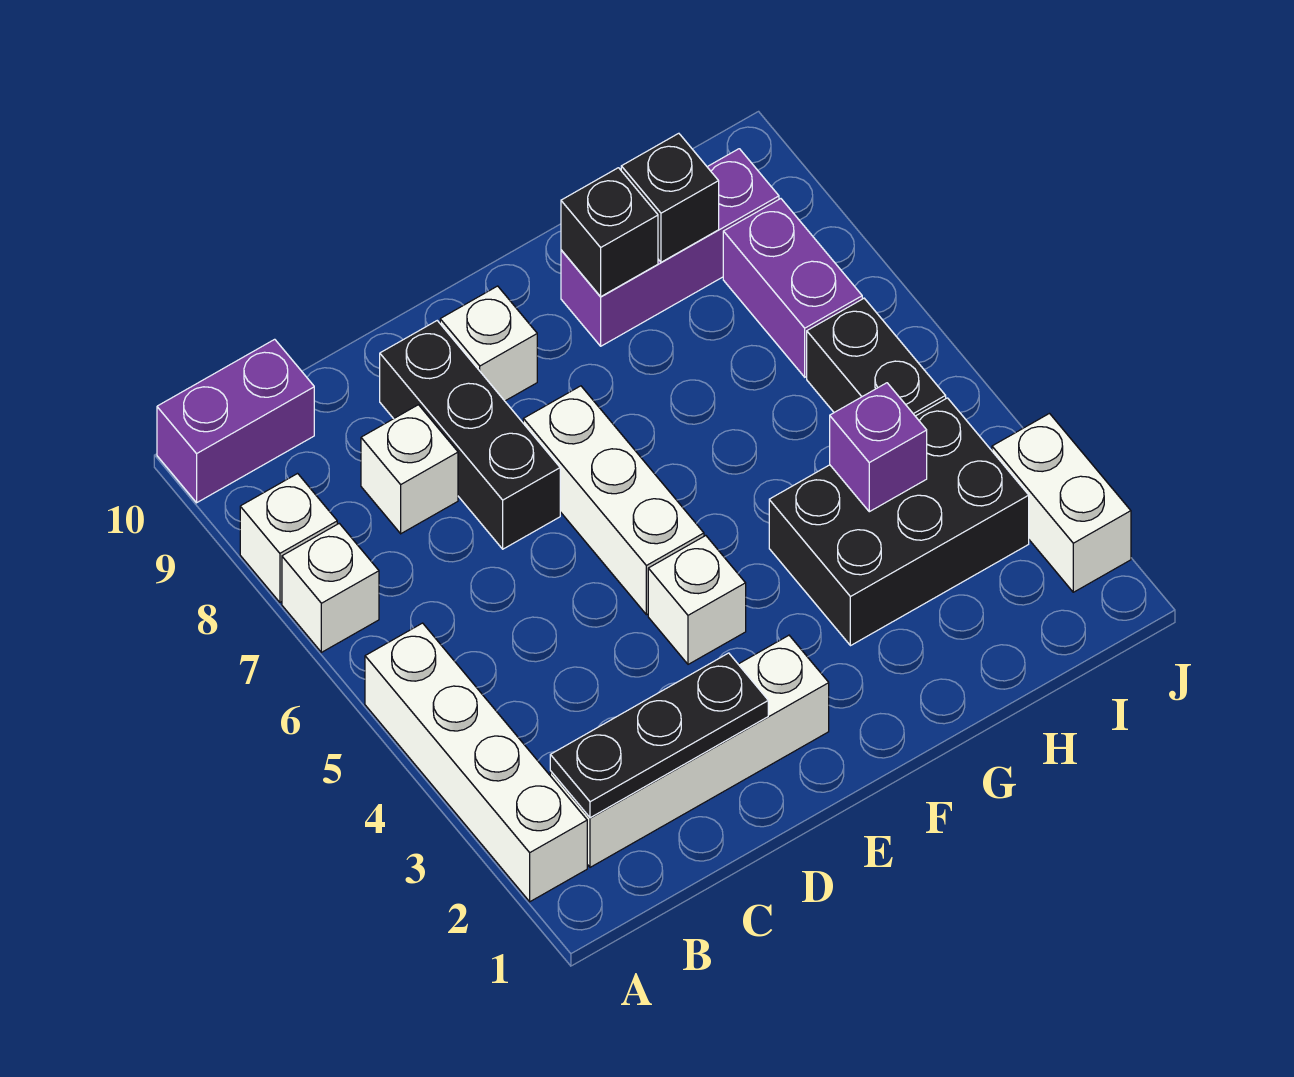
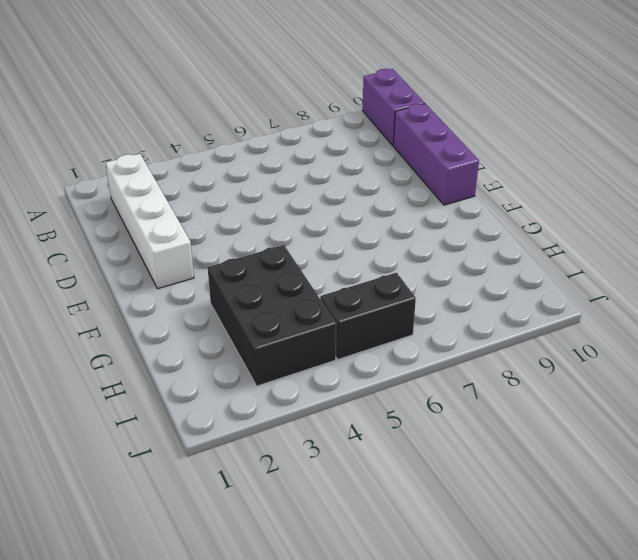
purple brick C10:E10 level 1 -> purple brick G9:I9 level 1
none -> white brick A2:A5 level 1
none -> white brick A7 level 1
none -> white brick A8 level 1

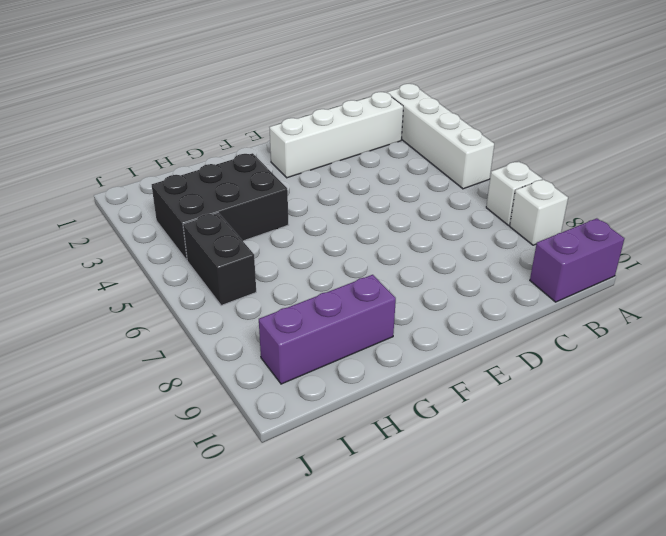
none -> white brick C8 level 1
none -> black brick D7:D9 level 1
none -> white brick E4 level 1

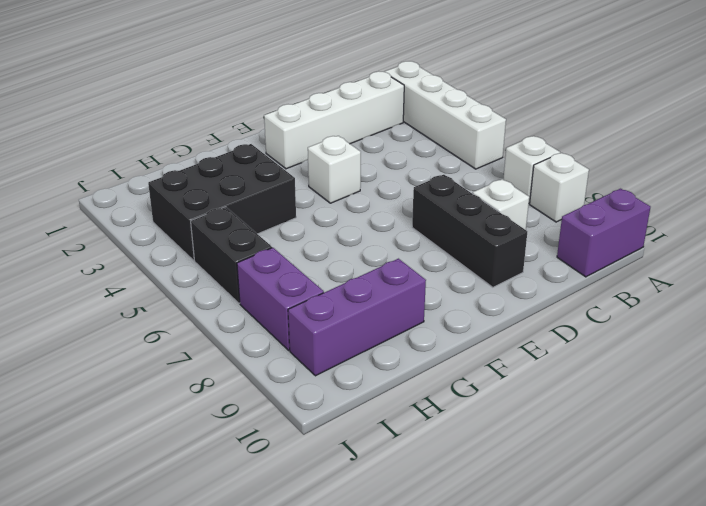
none -> white brick E5:E7 level 1
none -> white brick E9 level 1
none -> white brick J2:J3 level 1

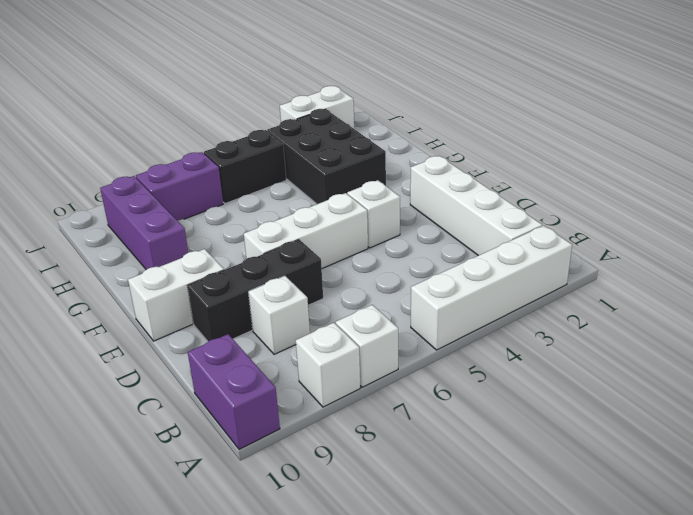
white brick E9:E10 level 1 -> white brick E9 level 1
none -> black plate B2:D2 level 2
none -> black brick G9 level 2
none -> purple brick H4 level 2

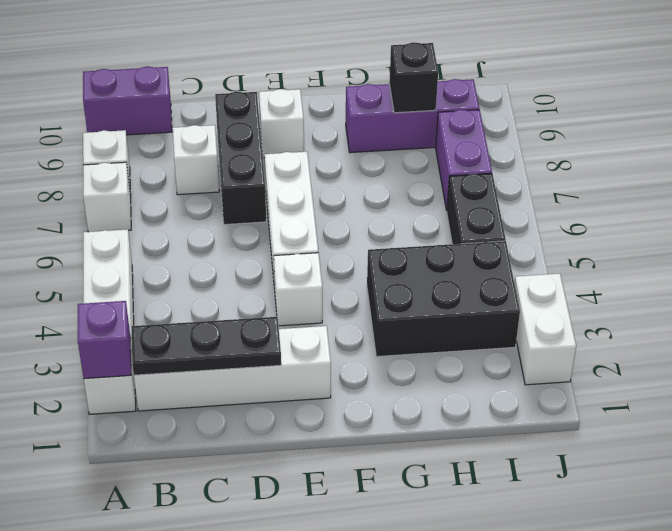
purple brick A2 level 2 -> purple brick H4 level 2
none -> black brick G9 level 2

